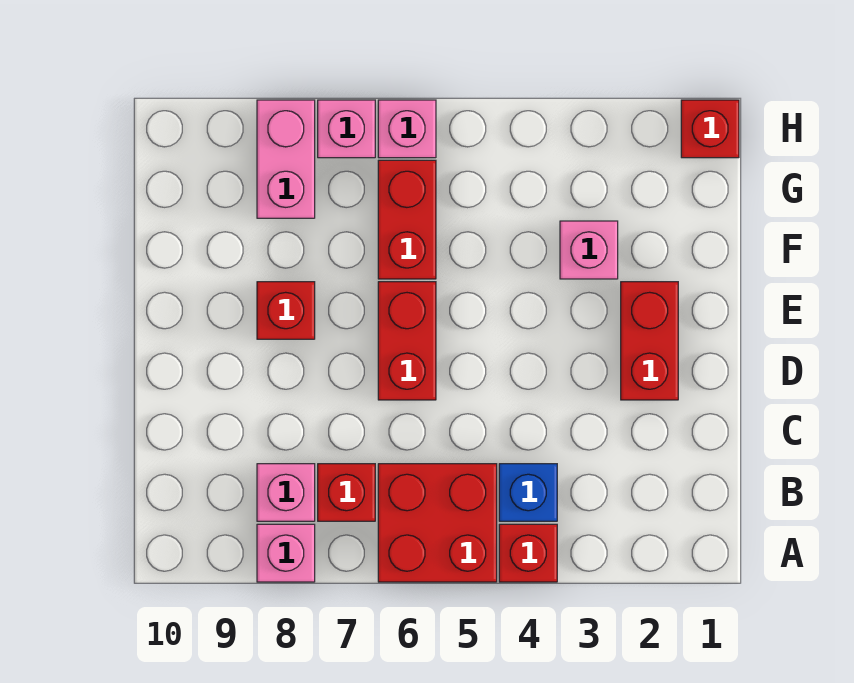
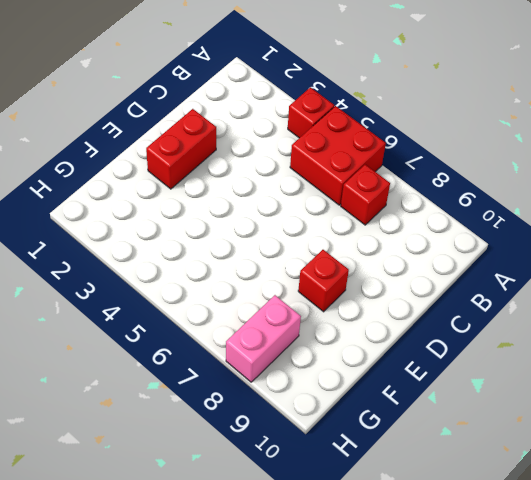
none -> pink brick A8 level 1
none -> blue brick B4 level 1
none -> pink brick B8 level 1

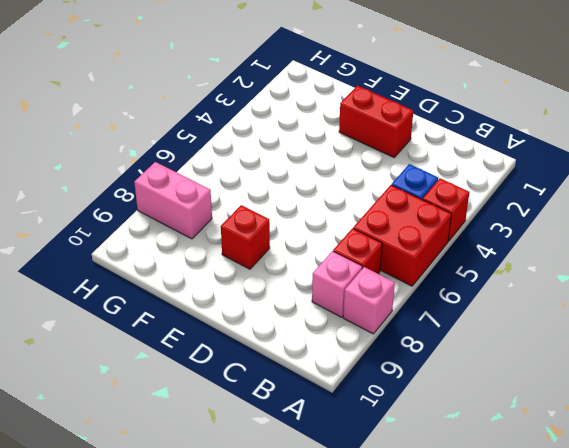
none -> red brick D6:E6 level 1
none -> pink brick F3 level 1
none -> red brick F6:G6 level 1

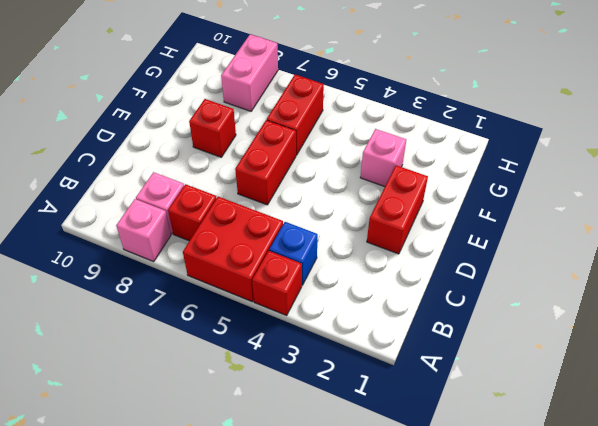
none -> red brick H1 level 1
none -> pink brick H6 level 1
none -> pink brick H7 level 1

